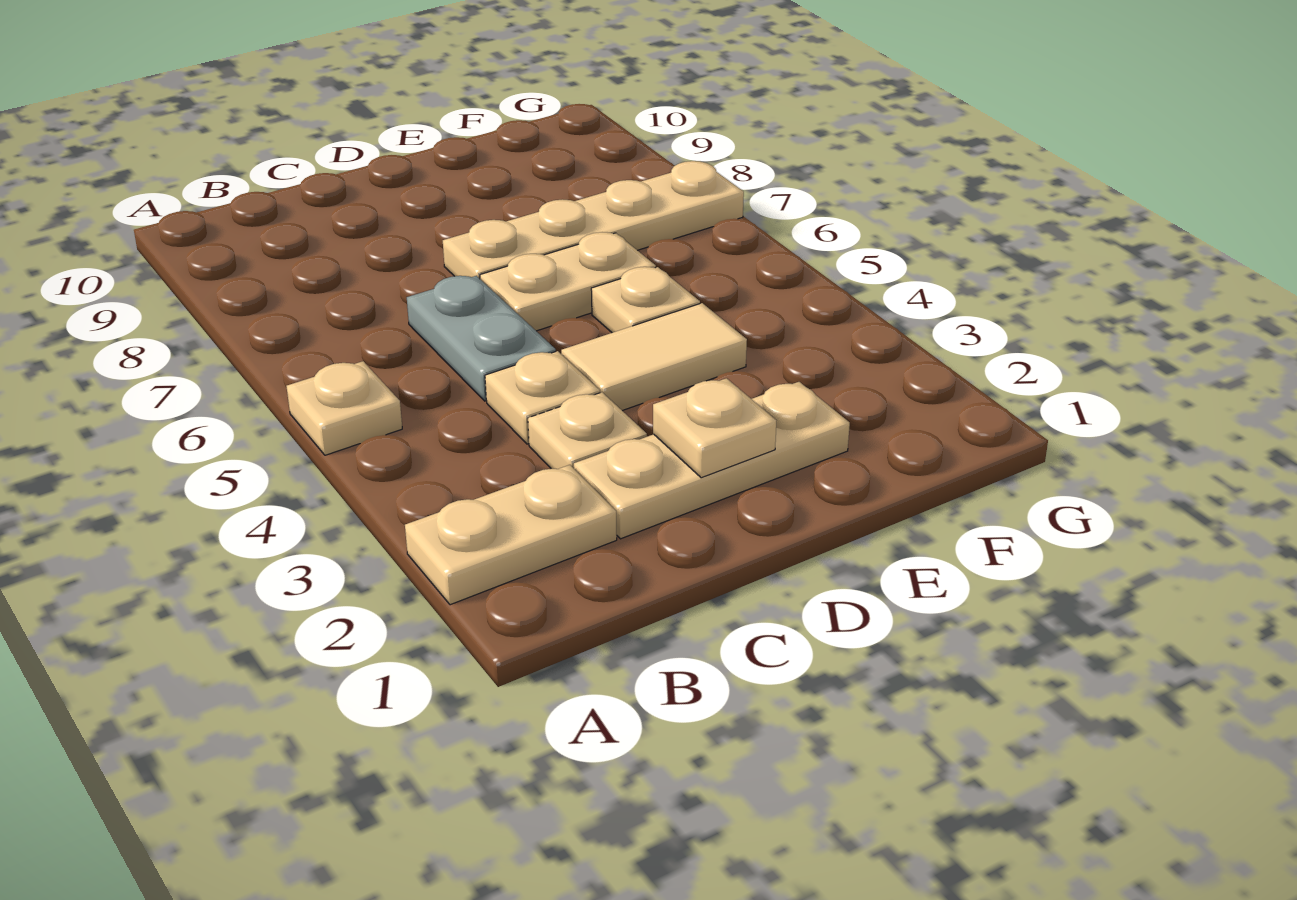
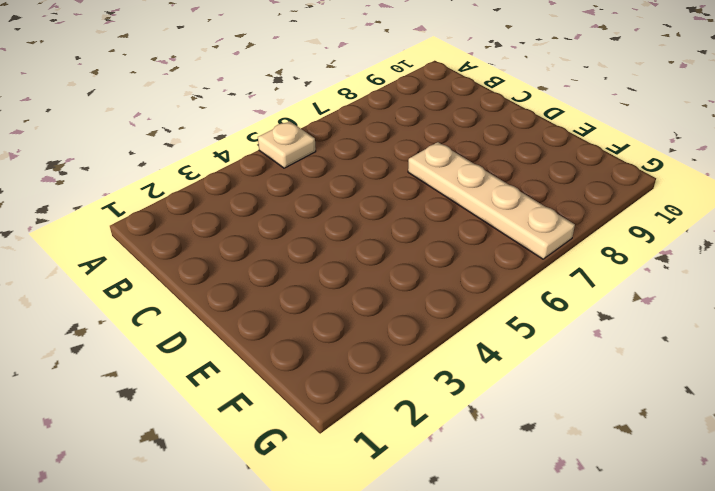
none -> tan plate A2:B2 level 1
none -> tan plate C2:E2 level 1

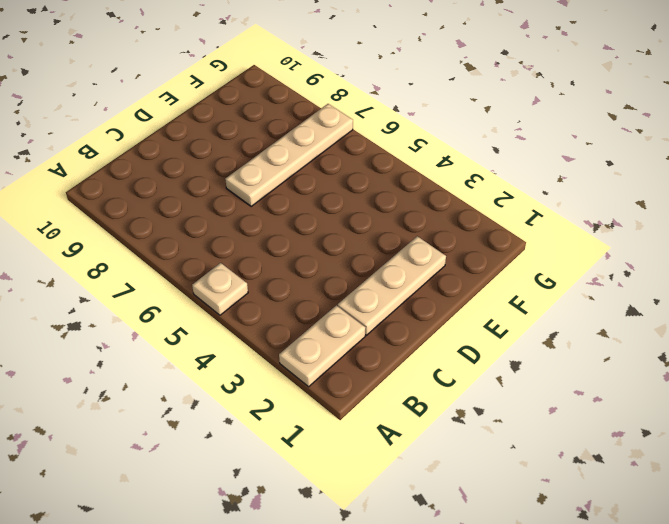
none -> tan plate C3 level 1
none -> tan plate C4 level 1

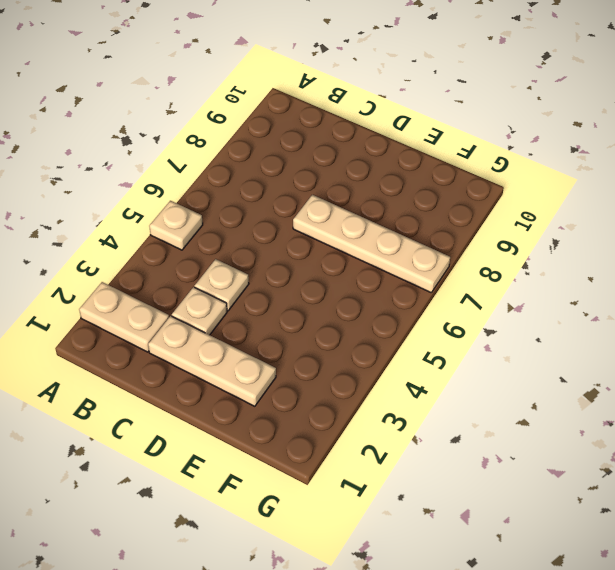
none -> grey plate C5:C6 level 1
none -> tan tile D4:E4 level 1

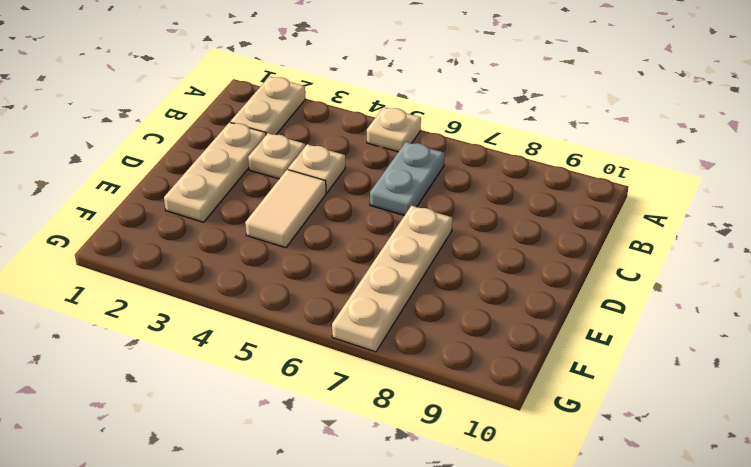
grey plate B6:C6 level 1 -> grey plate C5:C6 level 1
none -> tan plate D6:E6 level 1
none -> tan plate E5 level 1

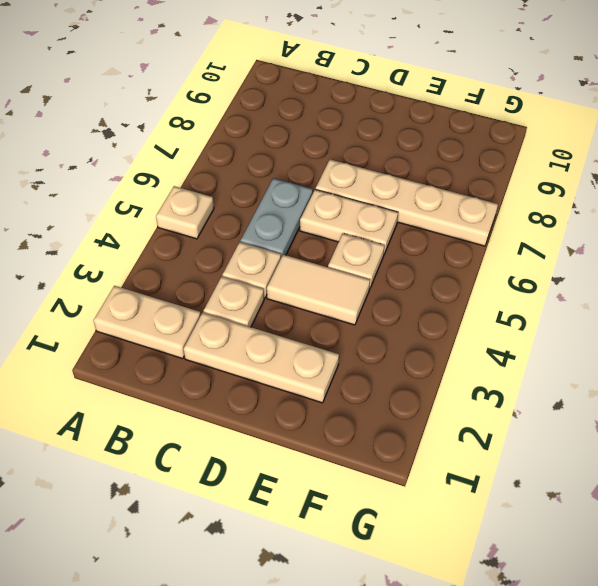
none -> tan plate D2 level 2

